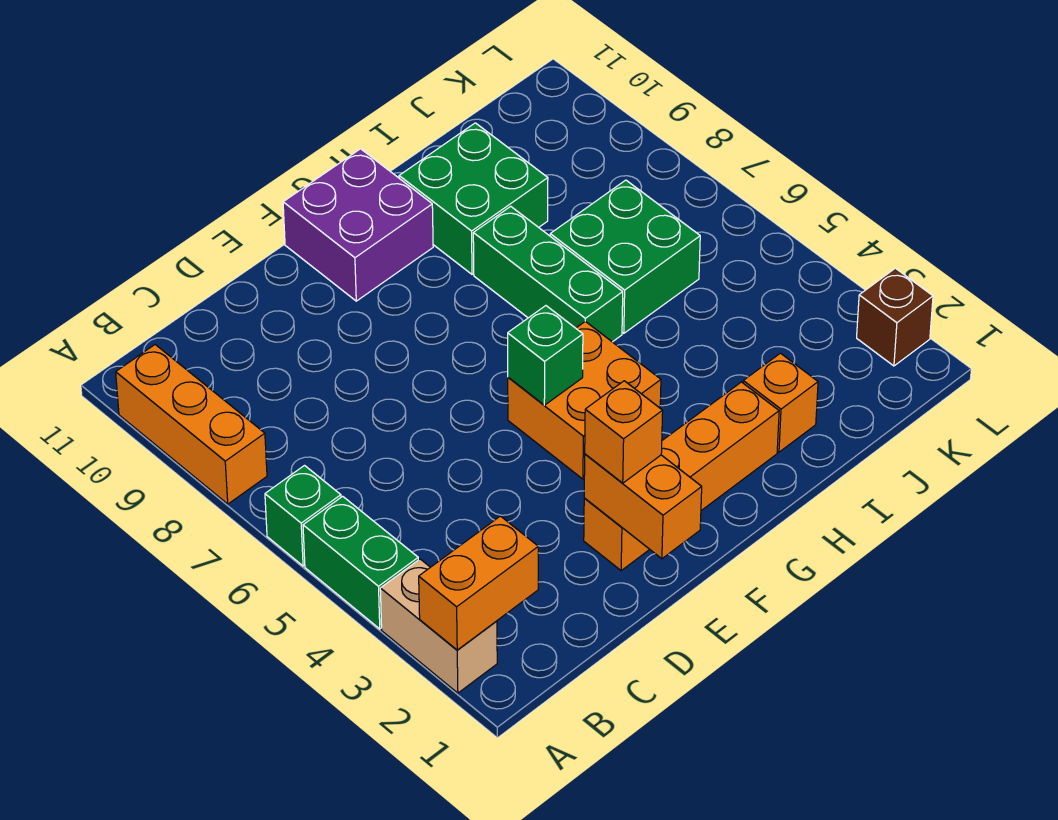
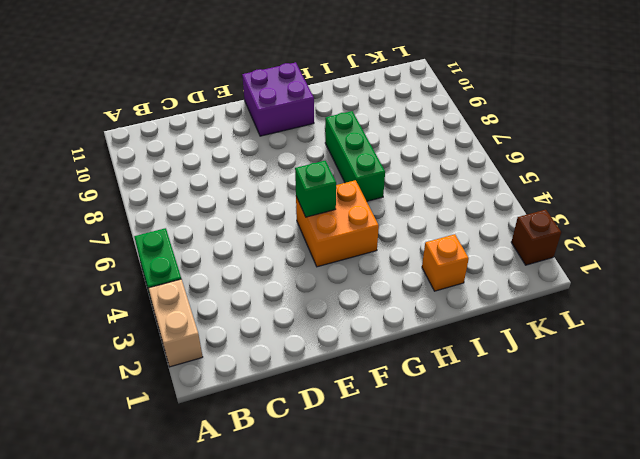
none -> green brick A6 level 1
none -> orange brick A8:A10 level 1
none -> orange brick E2:H2 level 1

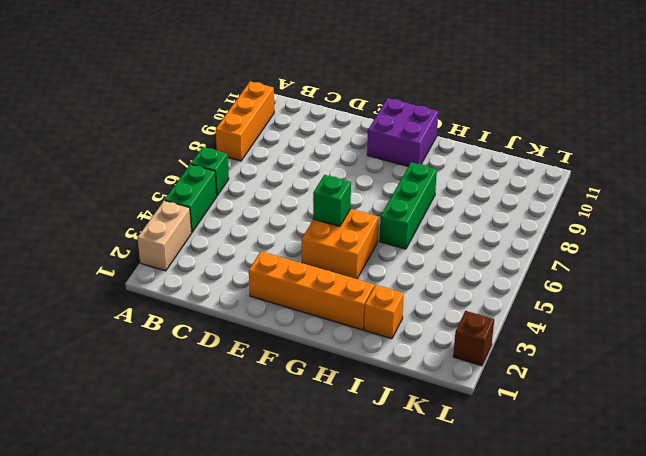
none -> green brick H9:I10 level 1
none -> green brick I6:J7 level 1
none -> orange brick A2:B2 level 2

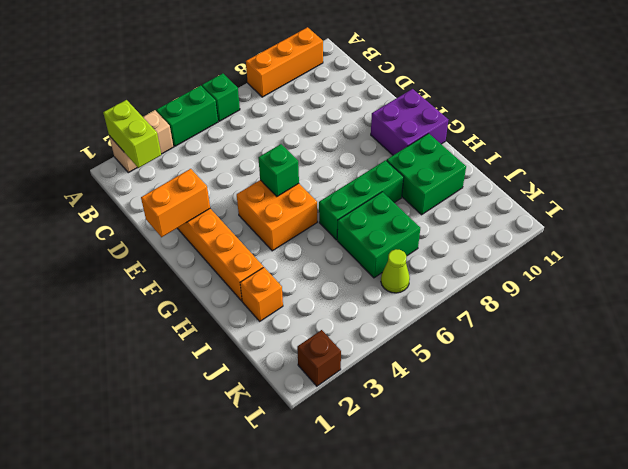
lime brick A2:B2 level 2 -> orange brick A2:B2 level 2
lime cone K6 level 1 -> none
none -> orange brick E2 level 3

